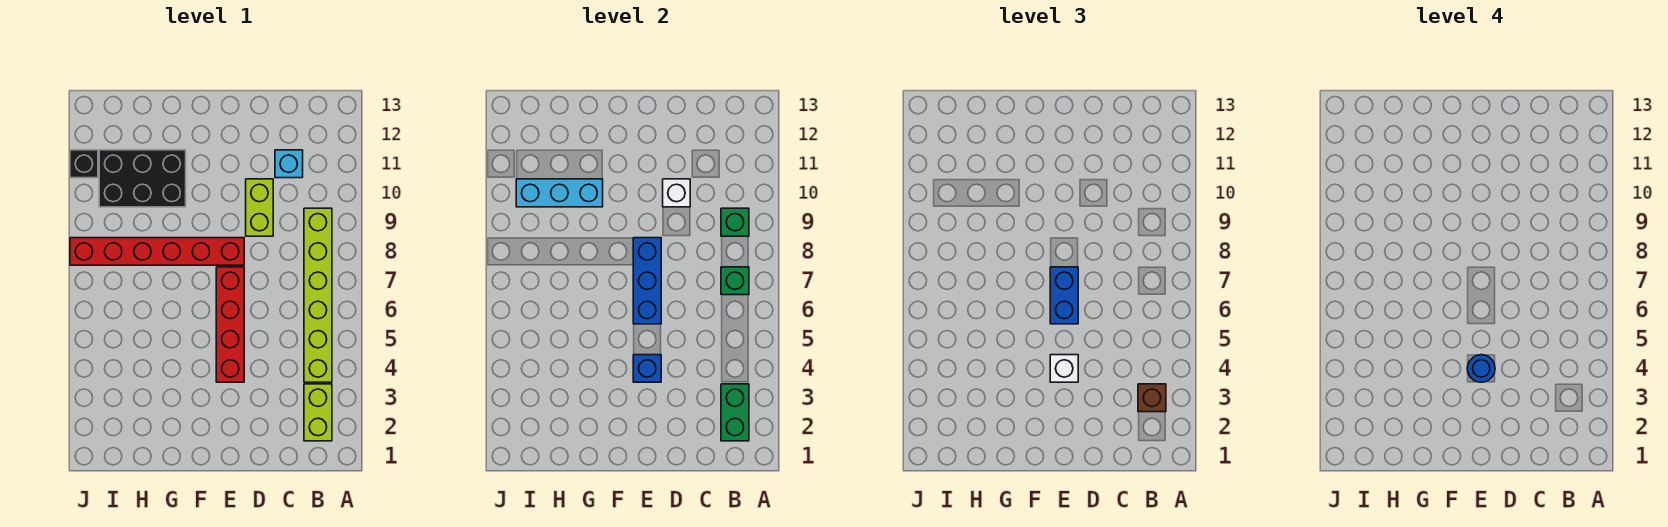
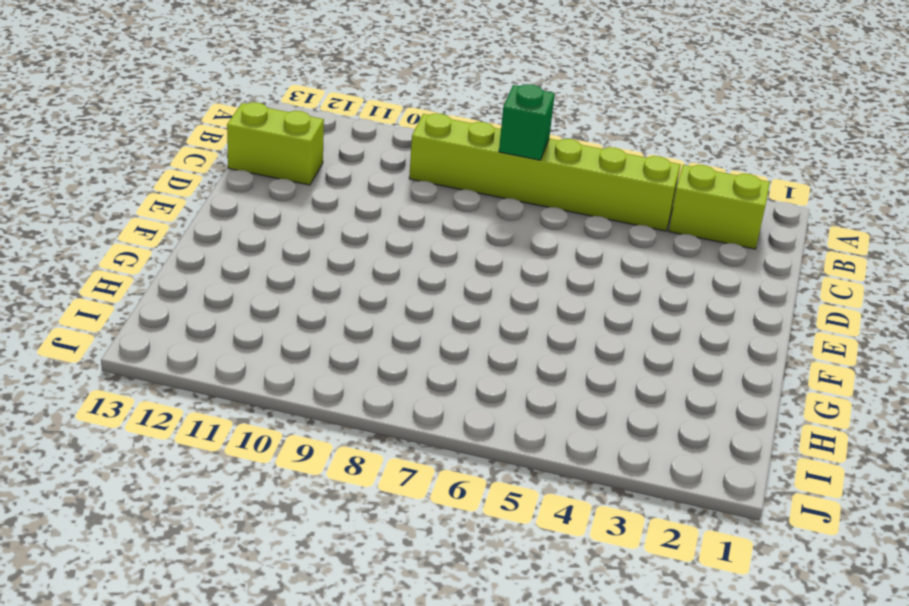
lime brick C12:C13 level 1 -> lime brick D9:D10 level 1
none -> cyan brick C11 level 1
none -> red brick E4:E7 level 1
none -> red brick E8:J8 level 1

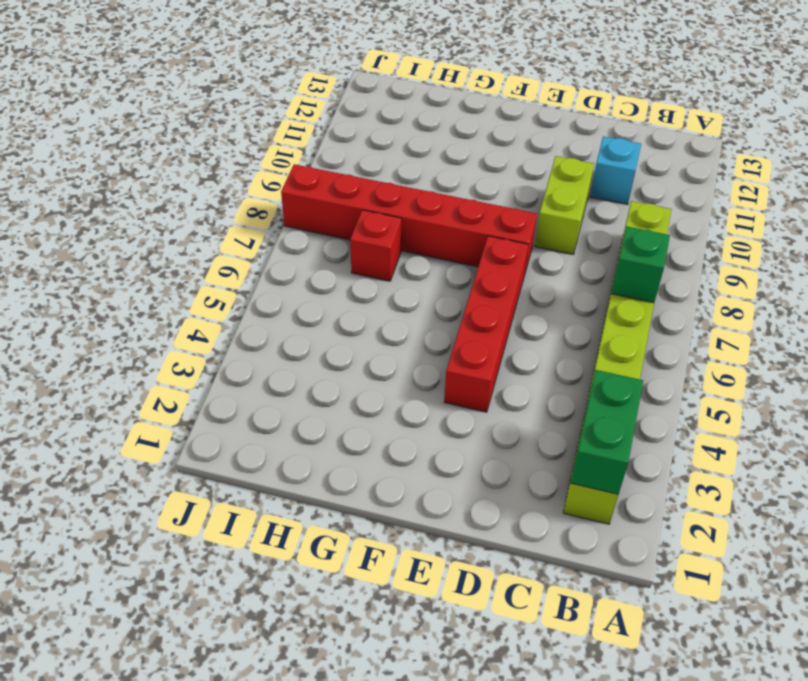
red brick H7 level 1 -> none
none -> black brick G10:I11 level 1
none -> black brick J11 level 1
none -> green brick B9 level 2

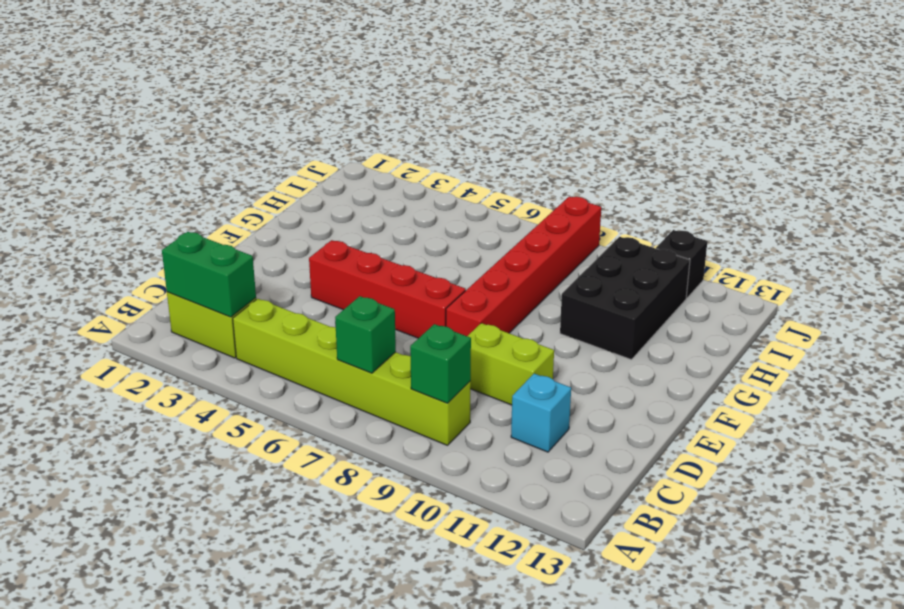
none -> white brick D10 level 2
none -> blue brick E4 level 2
none -> blue brick E6:E8 level 2

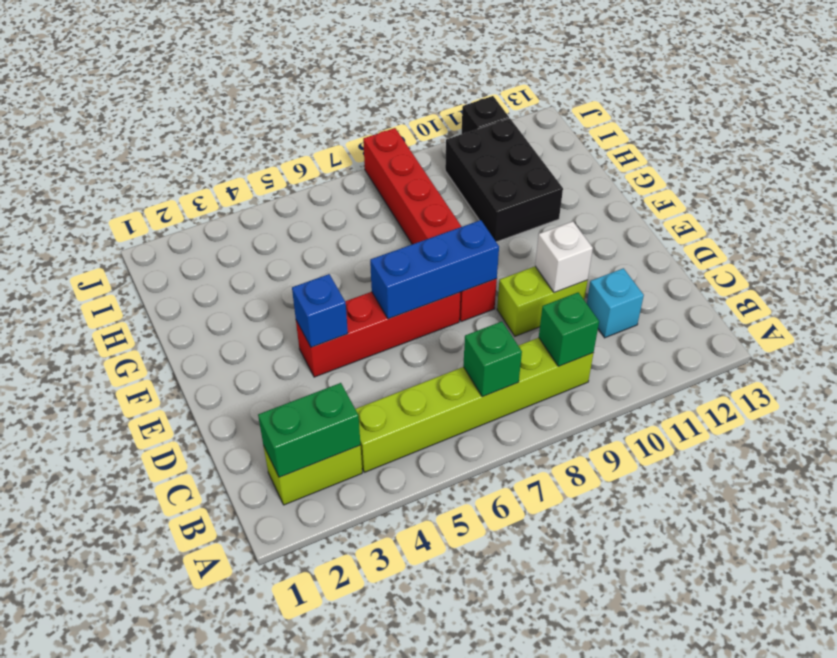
none -> cyan brick G10:I10 level 2
none -> brown brick B3 level 3
none -> white brick E4 level 3

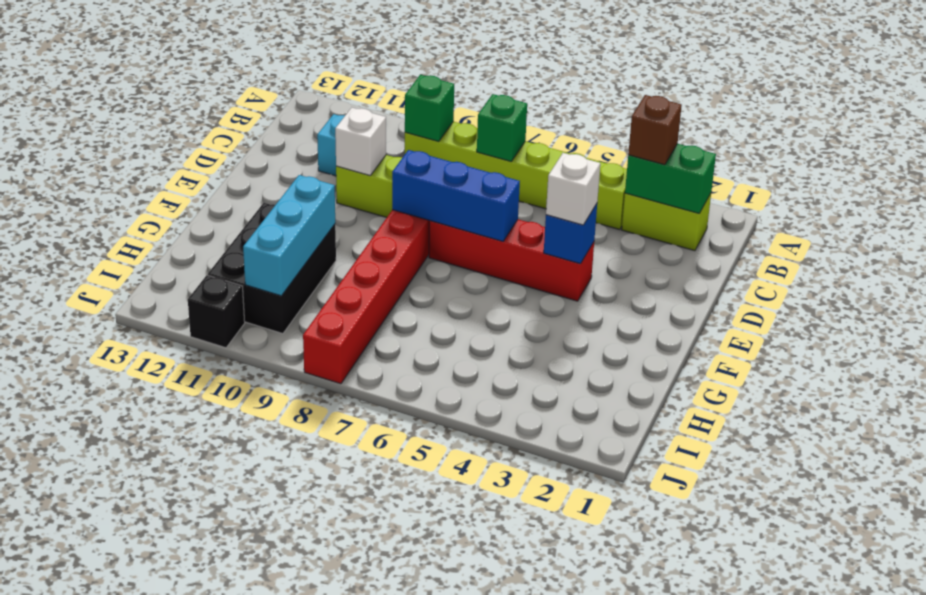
none -> blue brick E6:E7 level 3
none -> blue round brick E4 level 4

